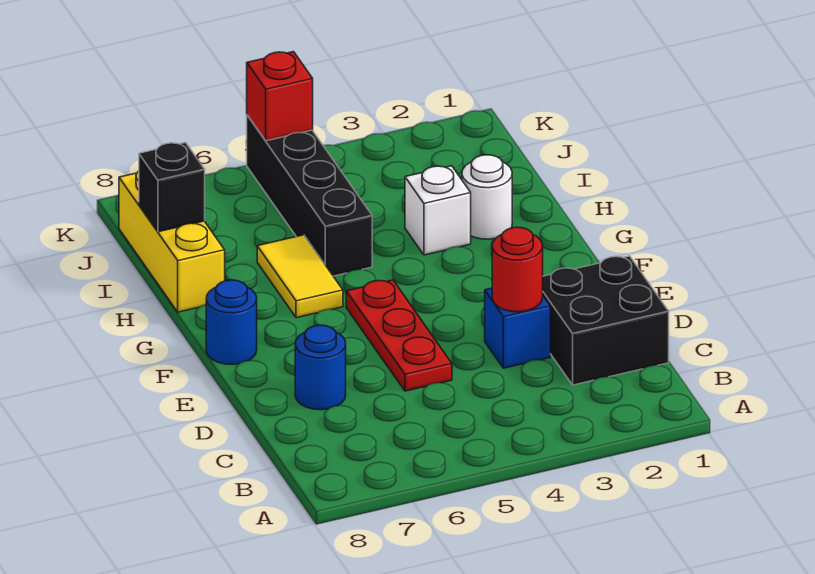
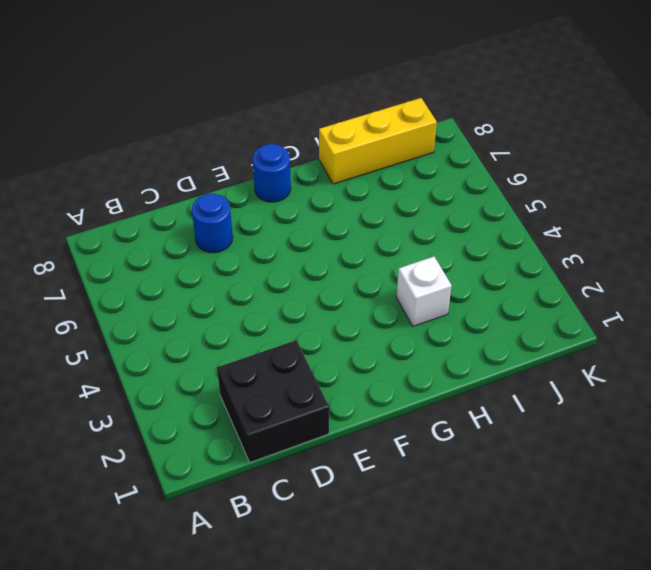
none -> blue brick D3 level 1
none -> red plate D5:F5 level 1
none -> yellow tile G6:H6 level 1

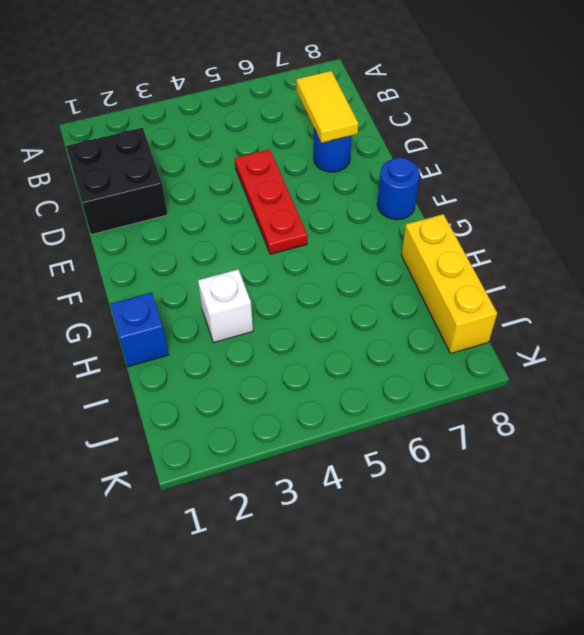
yellow tile C7:D7 level 2 -> yellow tile G6:H6 level 1
blue brick H1 level 1 -> blue brick D3 level 1
none -> white round brick H2 level 1
none -> black brick H5:K5 level 1
none -> red round brick D3 level 2

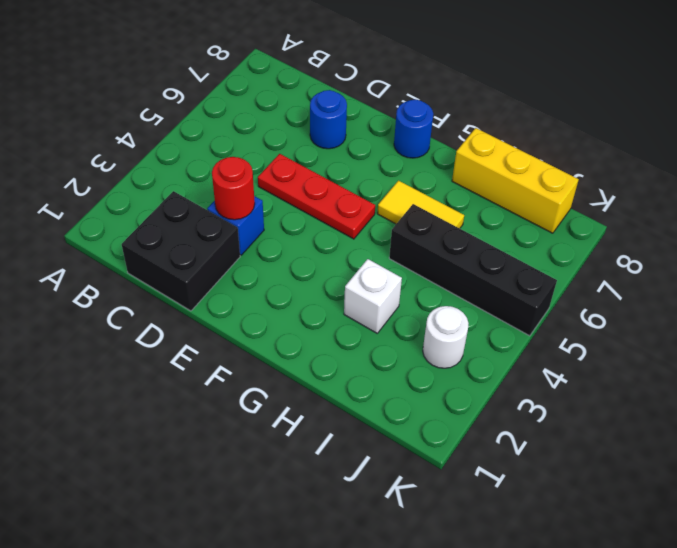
white round brick J3 level 1 -> white round brick H2 level 1
none -> black brick I8 level 2
none -> red brick K5 level 2

